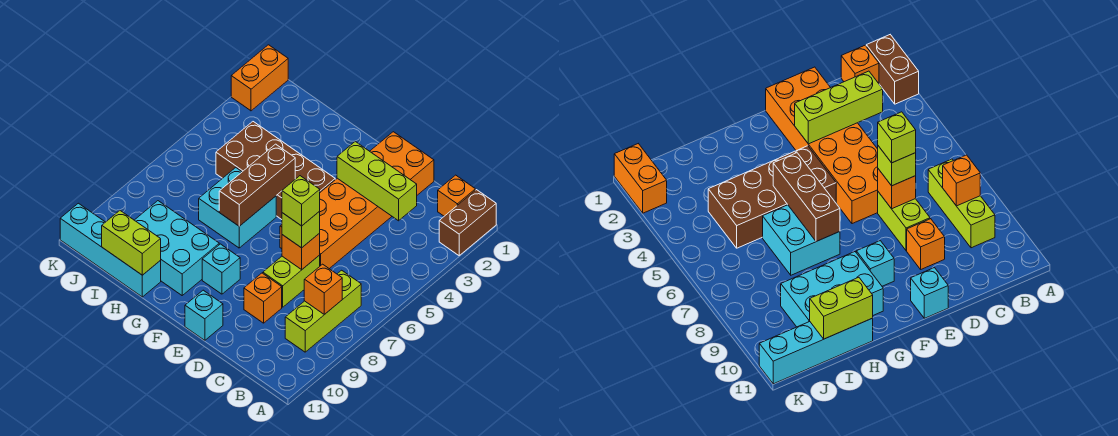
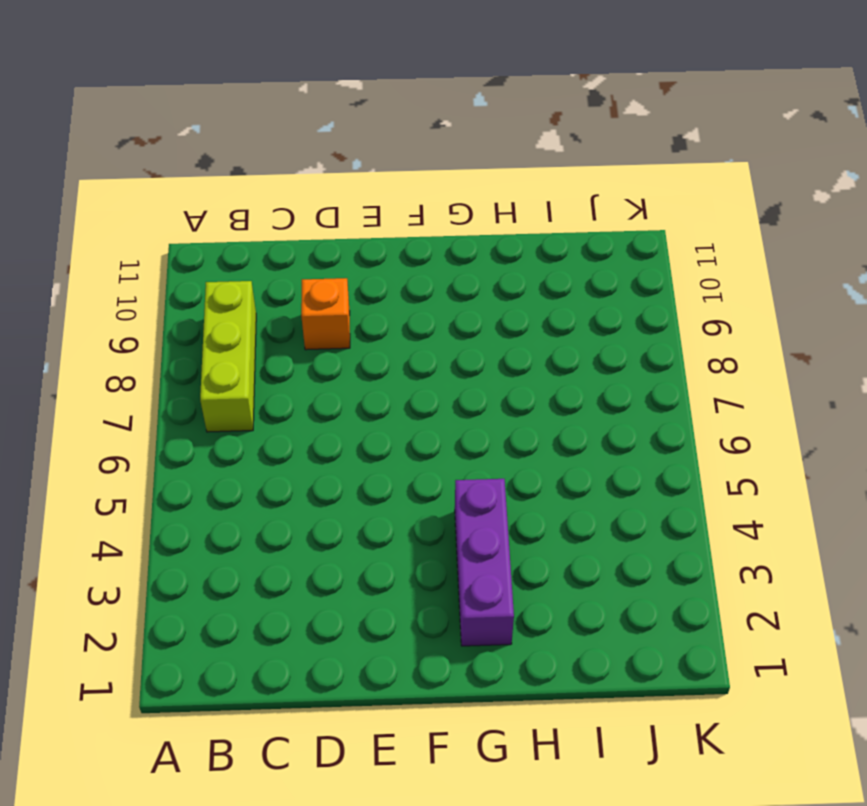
purple brick G2:G4 level 1 -> brown brick F4:I5 level 1
none -> brown brick A1:A2 level 1
none -> orange brick B1 level 1
none -> orange brick D1:E6 level 1

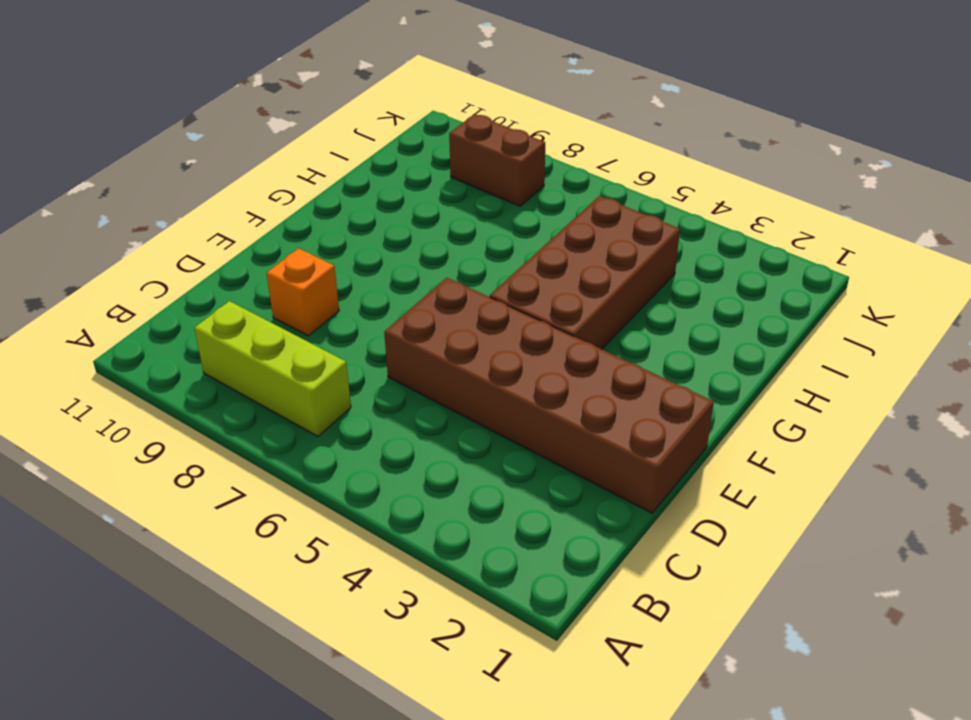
brown brick D1:E6 level 1 -> orange brick D1:E6 level 1
brown brick J8:J9 level 1 -> brown brick A1:A2 level 1
none -> orange brick B1 level 1
none -> lime brick D7:D8 level 1
none -> cyan brick E11 level 1

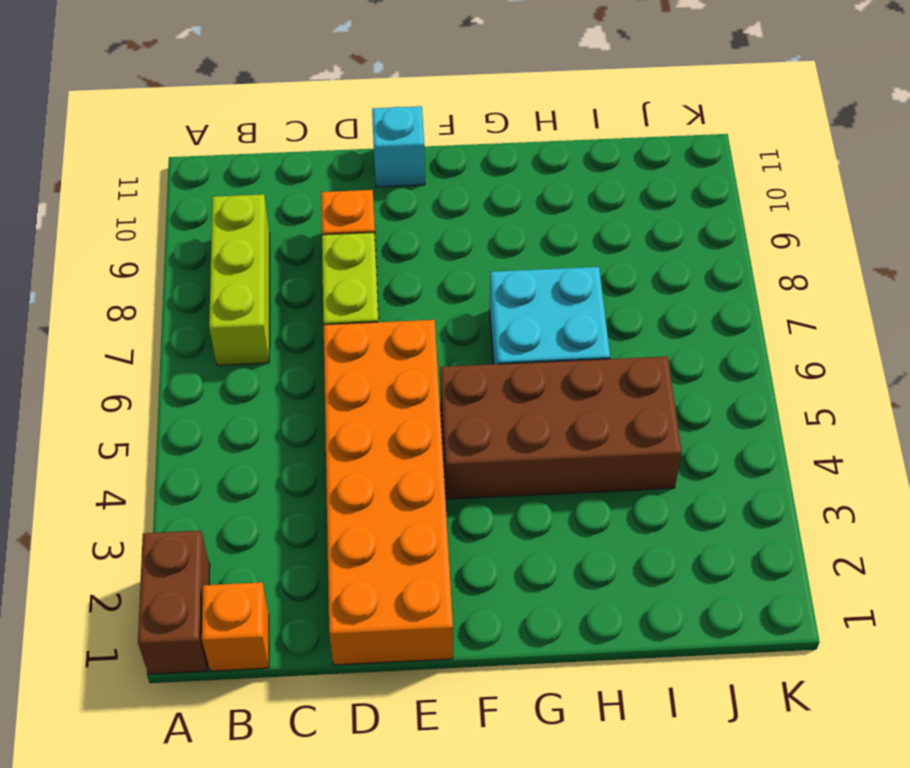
none -> cyan brick F9 level 1
none -> cyan brick G9:I10 level 1
none -> cyan brick H11:K11 level 1

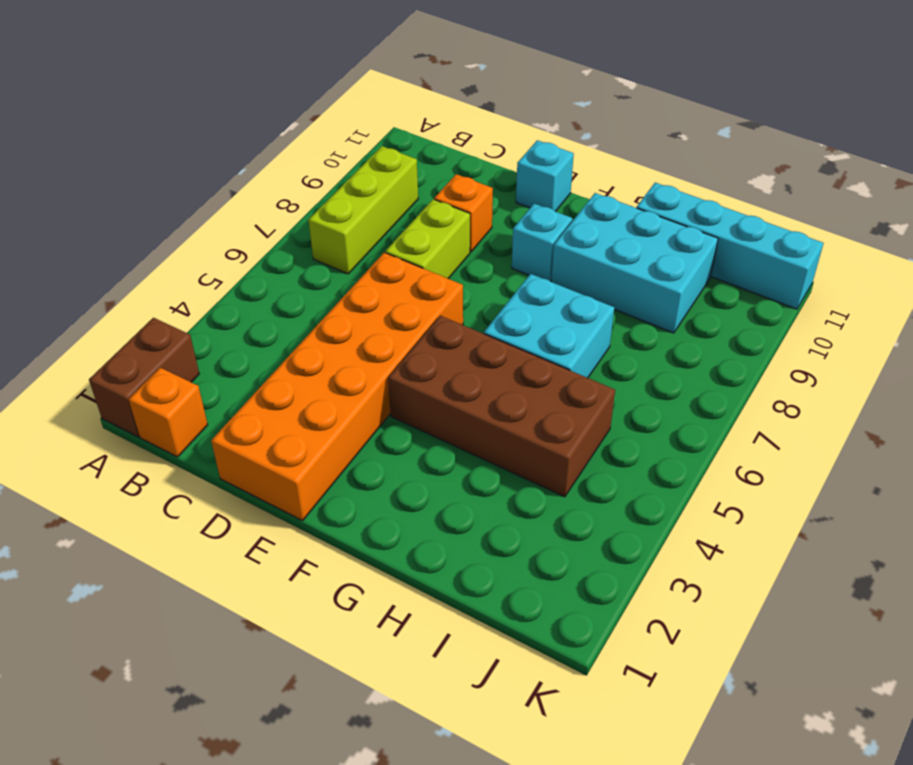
none -> orange brick K1:K2 level 1
none -> orange brick B8 level 2
none -> lime brick C3:E3 level 2

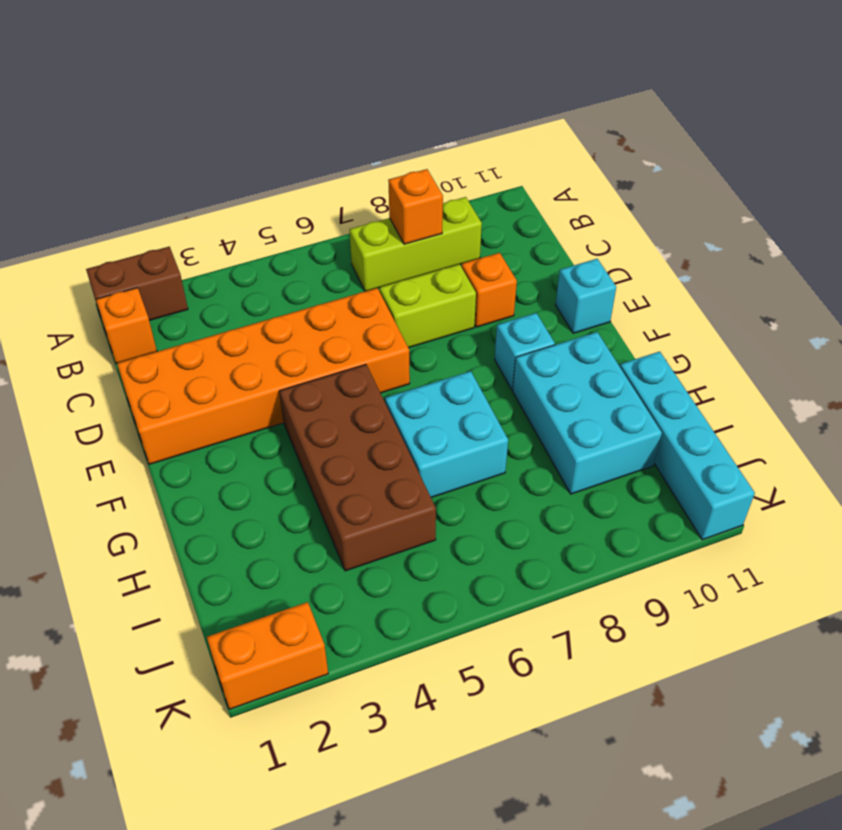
none -> lime brick C3:E3 level 2
none -> orange brick D7 level 2
none -> brown brick G5:G7 level 2

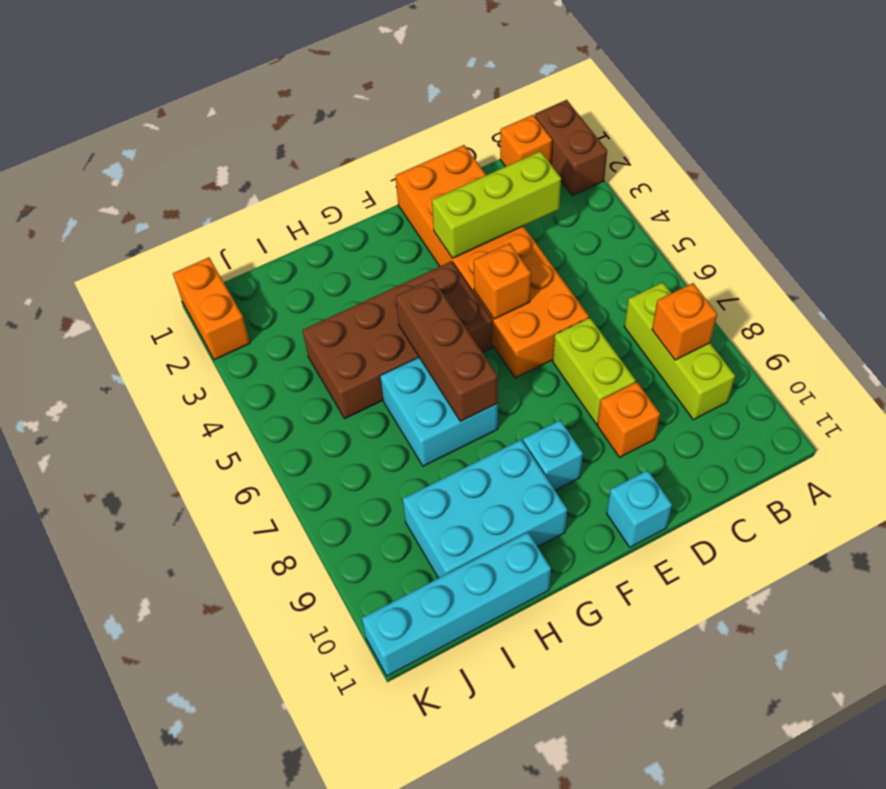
orange brick E5 level 2 -> orange brick D7 level 2
none -> lime brick H11:I11 level 2
none -> lime brick D7 level 3
none -> lime brick D7 level 4

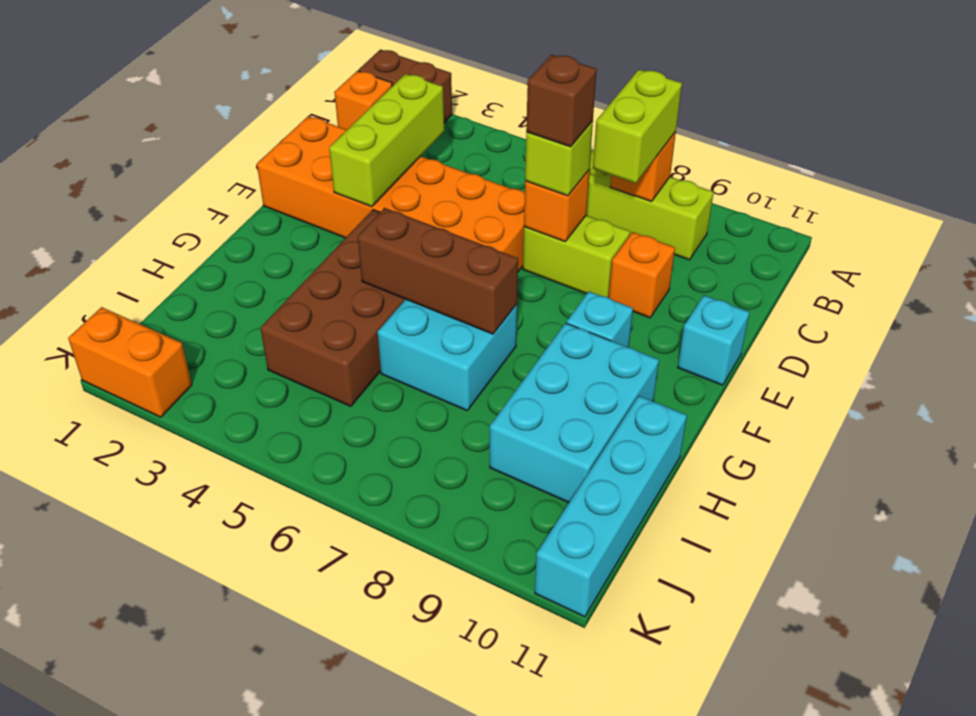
lime brick B8:C8 level 3 -> lime brick H11:I11 level 2
brown brick D7 level 4 -> lime brick D7 level 4

